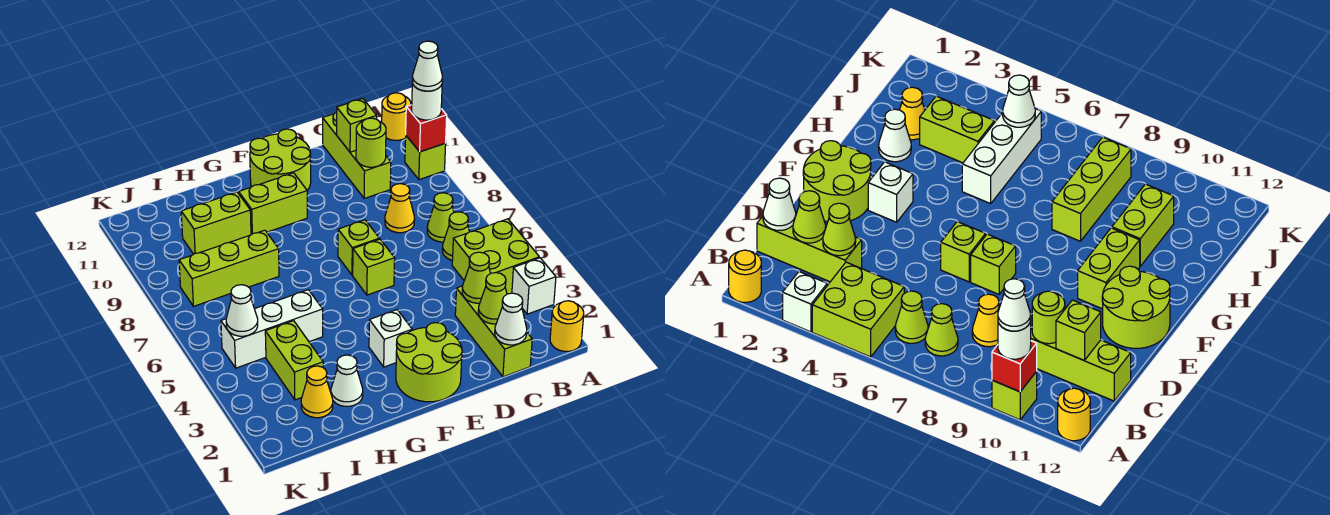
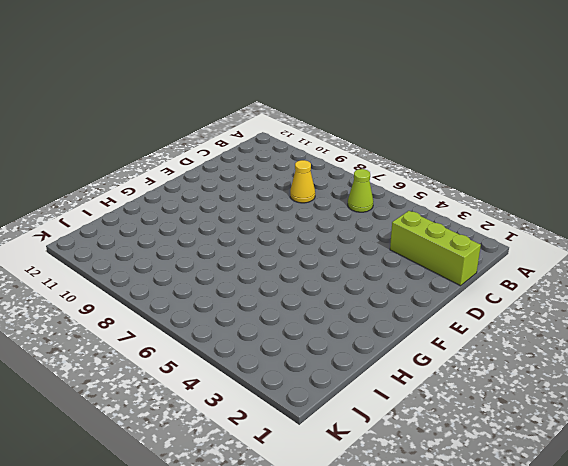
none -> yellow round brick A1 level 1
none -> white brick A3 level 1
none -> lime brick A4:B5 level 1
none -> lime brick A10 level 1

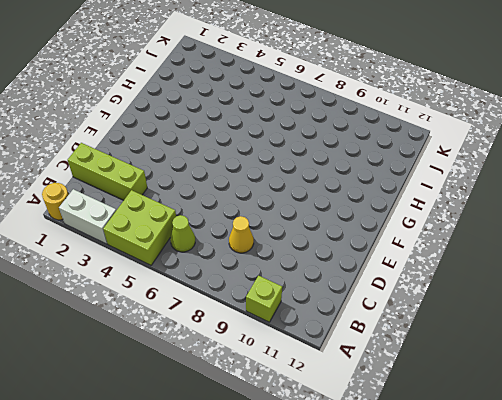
white brick A2:A3 level 1 -> white brick A3 level 1
none -> yellow round brick A12 level 1
none -> lime cone B7 level 1
none -> lime brick C10:C12 level 1
none -> lime round brick E1:F2 level 1

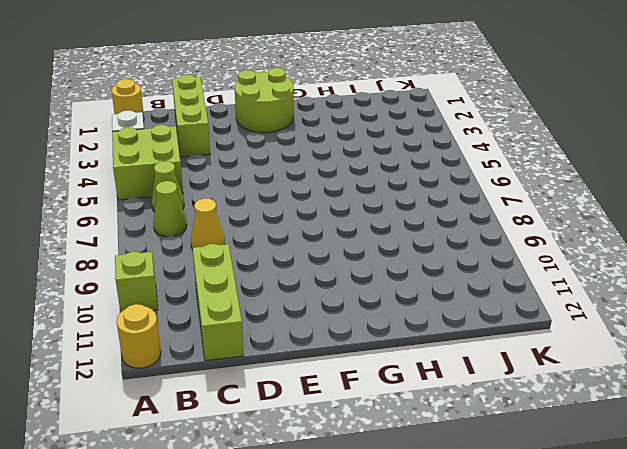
none -> lime brick E6 level 1
none -> lime brick E7 level 1
none -> lime round brick E11:F12 level 1
none -> white brick F3 level 1

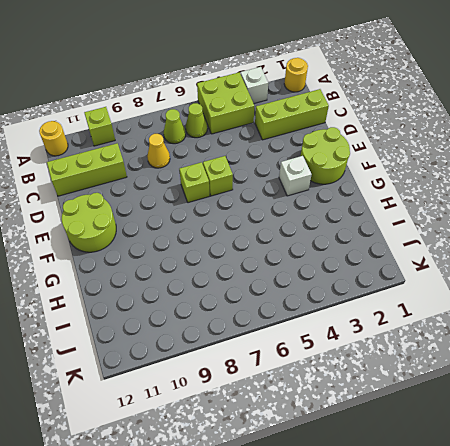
none -> lime brick F10:G10 level 1
none -> white cone H2 level 1
none -> white brick H5:J5 level 1
none -> lime brick H8:J8 level 1

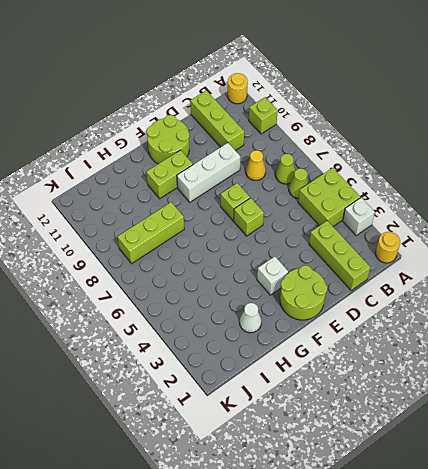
white brick D9:F9 level 1 -> white brick H5:J5 level 1
none -> lime brick H10:I10 level 1
none -> yellow cone I2 level 1
none -> lime brick I3:I4 level 1
none -> red brick A10 level 2

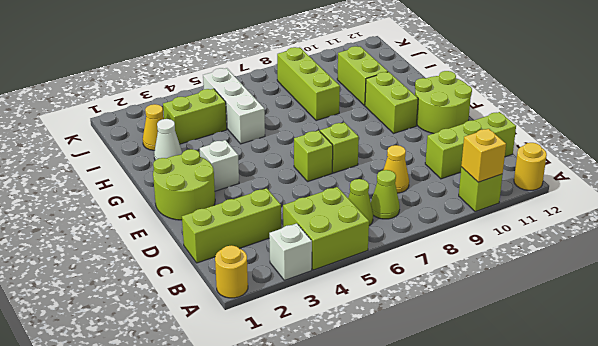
yellow brick A10 level 2 -> red brick A10 level 2
none -> white cone C1 level 2
none -> lime cone C2 level 2
none -> lime cone C3 level 2
none -> lime round brick C10 level 2

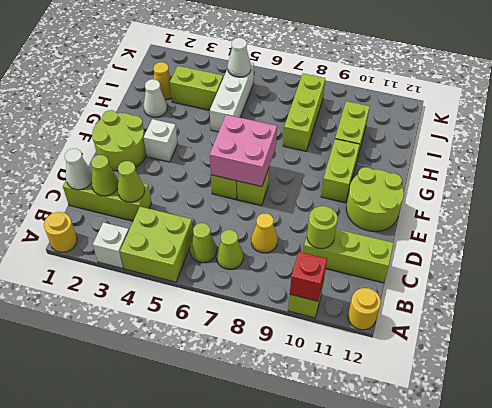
pink brick E6:F7 level 2 -> none
none -> lime brick C11 level 2
none -> white round brick A10 level 3
none -> white cone A10 level 4

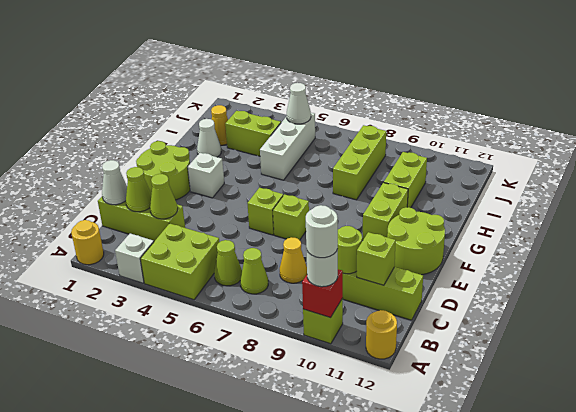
white round brick A10 level 4 -> white cone A10 level 4

